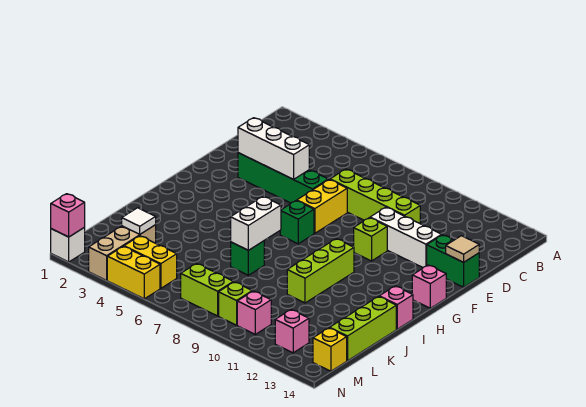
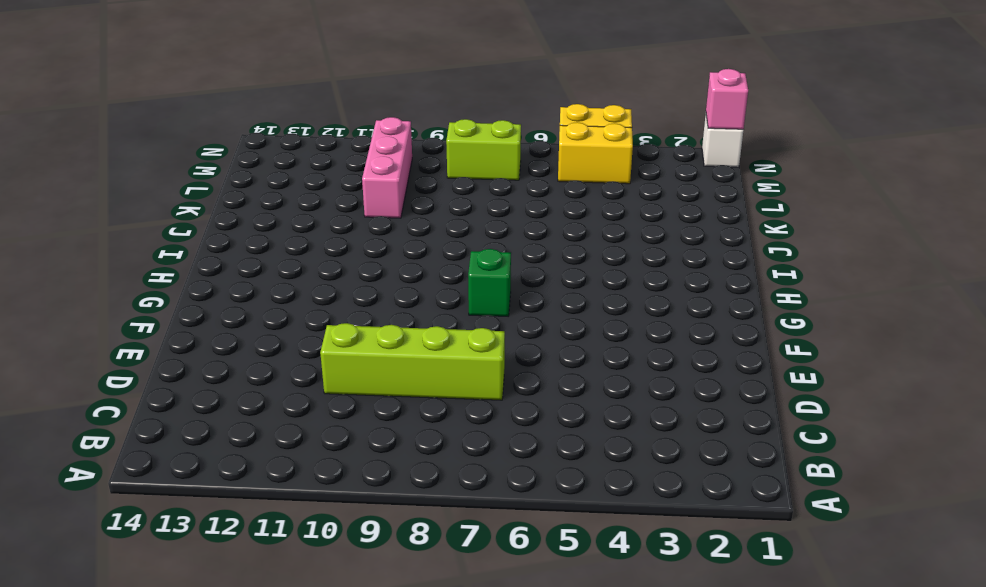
pink brick K10:M10 level 1 -> pink brick M10 level 1
none -> green brick E3:E6 level 1
none -> yellow brick E7:F7 level 1
none -> white brick E10:E12 level 1

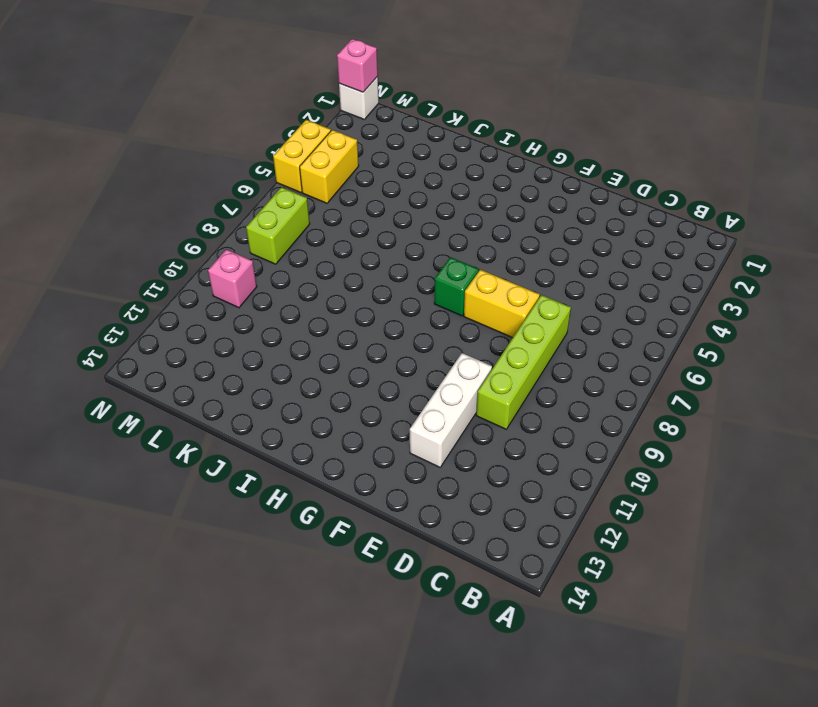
none -> green brick E3:E6 level 1
none -> green brick E13:E14 level 1
none -> lime brick F10 level 1

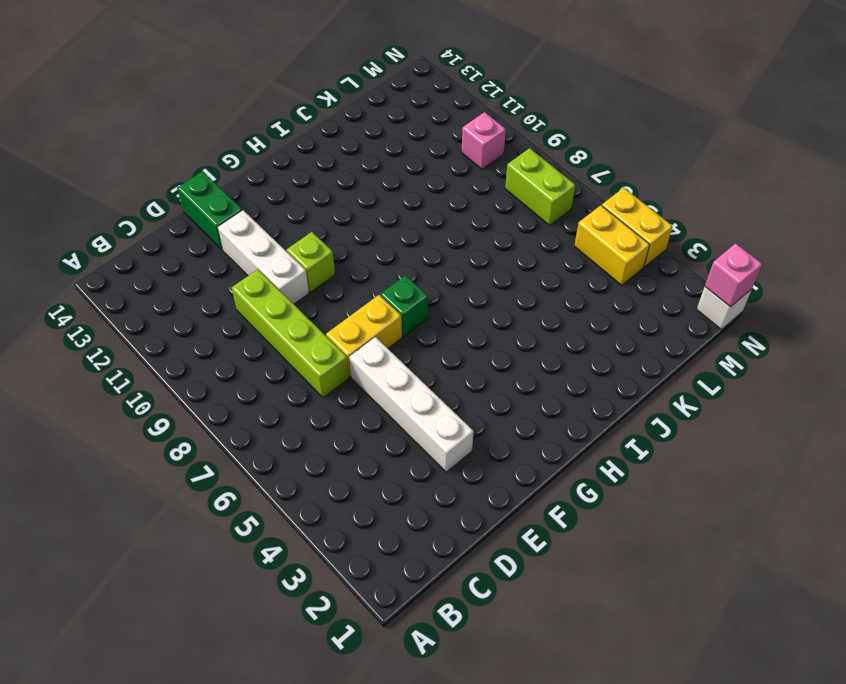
white brick E3:E6 level 1 -> green brick E3:E6 level 1
none -> pink brick G14 level 1
none -> lime brick H10:J10 level 1
none -> pink brick I14 level 1

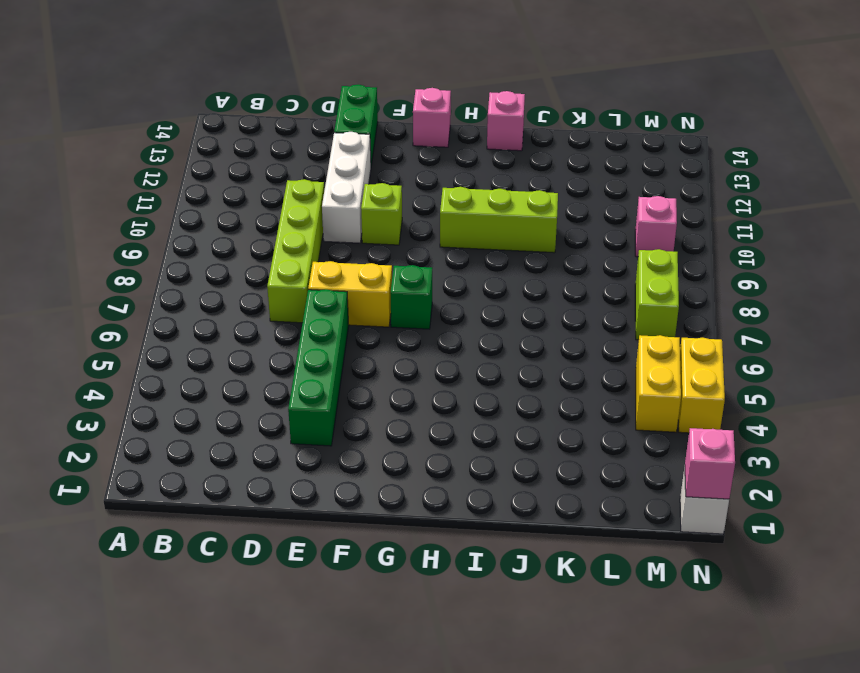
none -> green brick J7 level 1
none -> lime brick J14:L14 level 1
none -> tan brick L3:N3 level 1

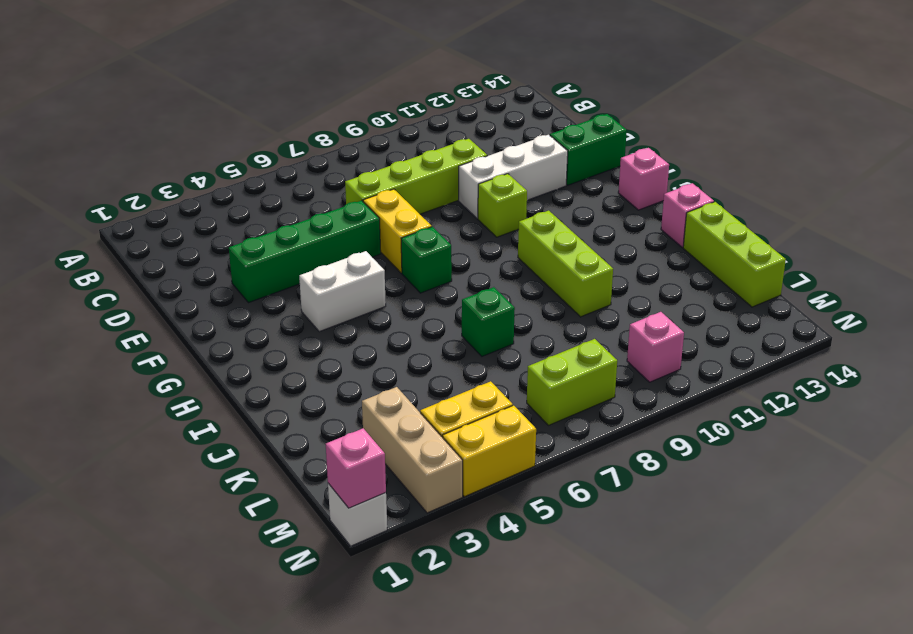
white brick G4:G5 level 1 -> white brick I7:J7 level 2
none -> lime brick M9 level 1
none -> pink brick M12 level 1
none -> yellow brick M14 level 1

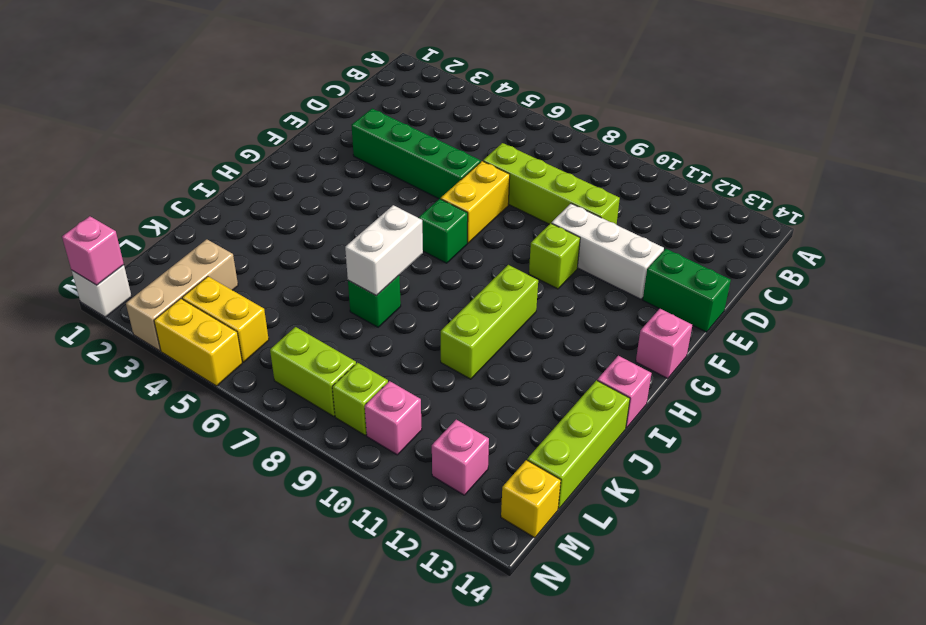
none -> white brick E3:E5 level 2
none -> tan tile E14 level 2
none -> white tile L3 level 2

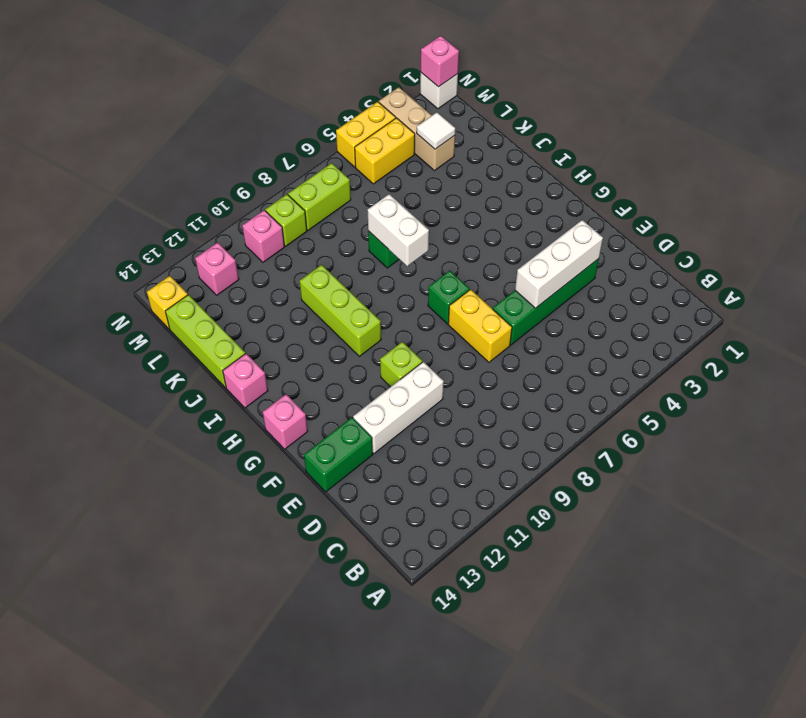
none -> lime brick D7:D10 level 1
none -> tan tile E14 level 2

